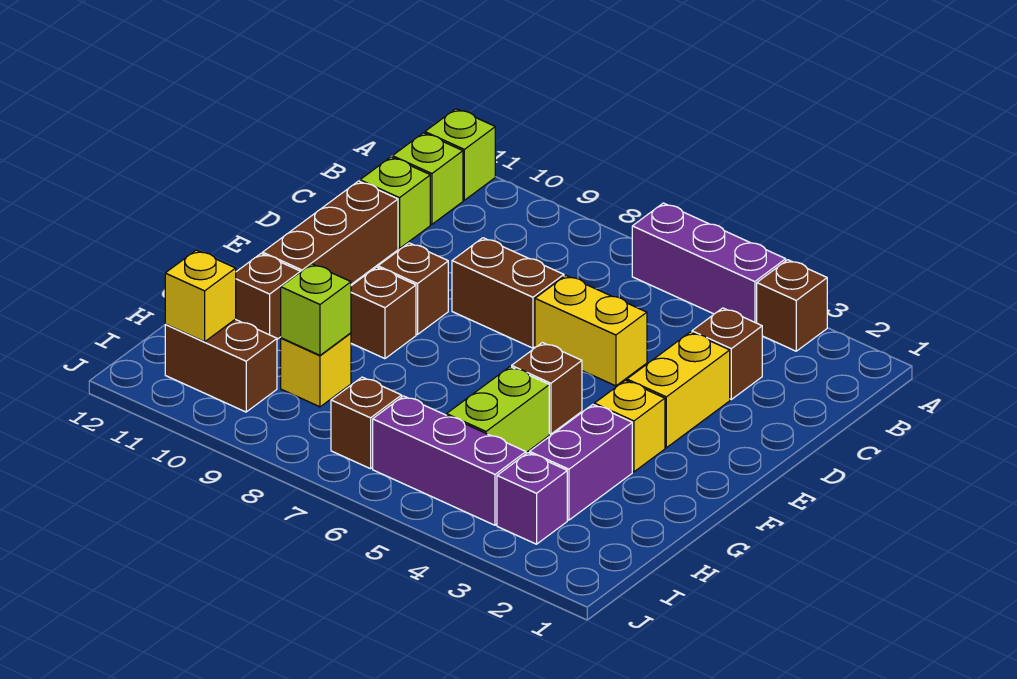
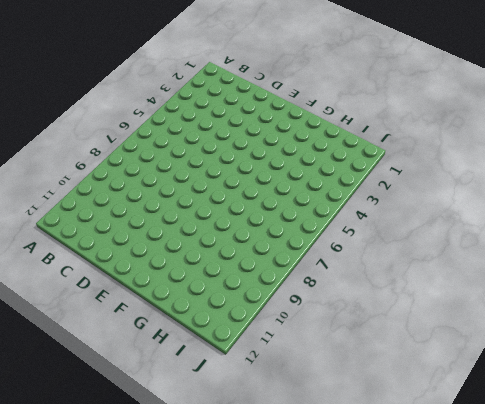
none -> brown brick A3 level 1
none -> purple brick A4:A6 level 1
none -> lime brick A11 level 1

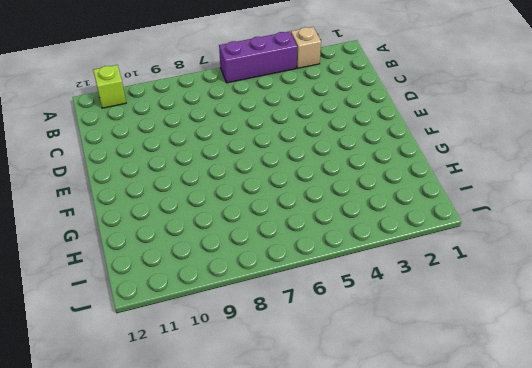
tan brick A3 level 1 -> brown brick A3 level 1
none -> lime brick B11 level 1
none -> brown brick C3 level 1
none -> lime brick C11 level 1

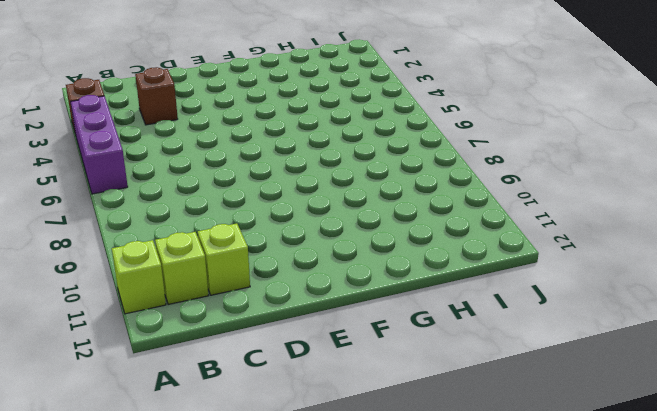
none -> yellow brick D3:E3 level 1
none -> yellow brick D5:D6 level 1
none -> brown brick D7:D8 level 1

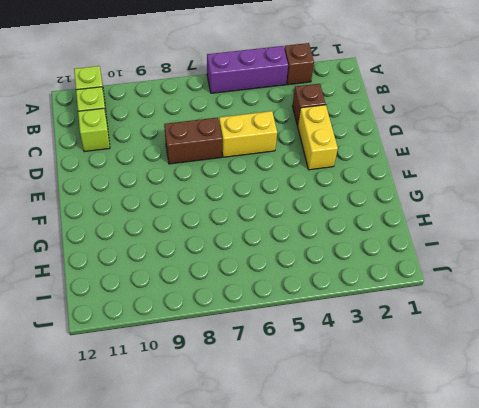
none -> brown brick D11:F11 level 1
none -> brown brick E9 level 1
none -> yellow brick F3 level 1

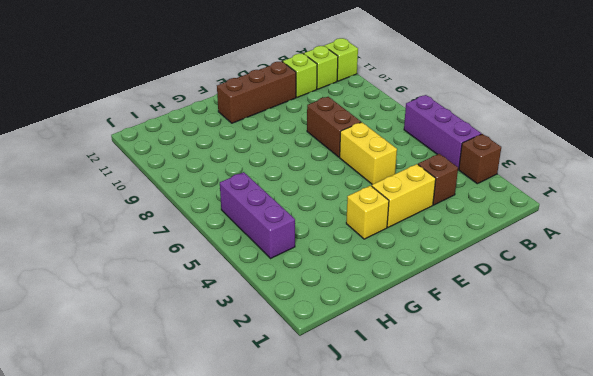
none -> brown brick E9 level 1
none -> brown brick F5 level 1
none -> brown brick F9 level 1

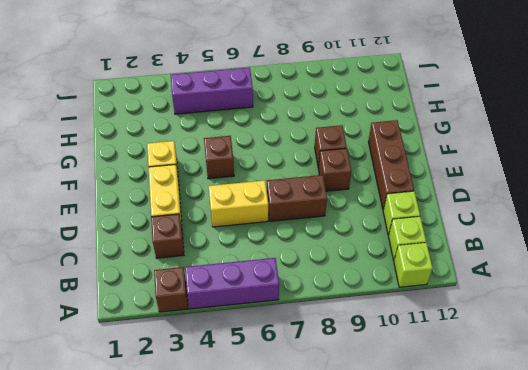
none -> purple brick G3:H3 level 1
none -> lime brick G5:H5 level 1
none -> brown brick G11 level 1

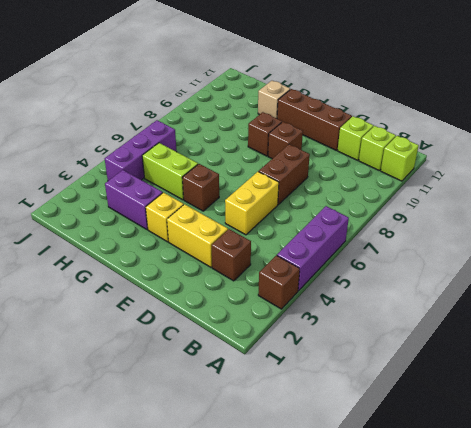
tan brick G11 level 1 -> brown brick G11 level 1
none -> yellow brick H9 level 1
none -> purple brick I3 level 1
none -> brown brick I7 level 1

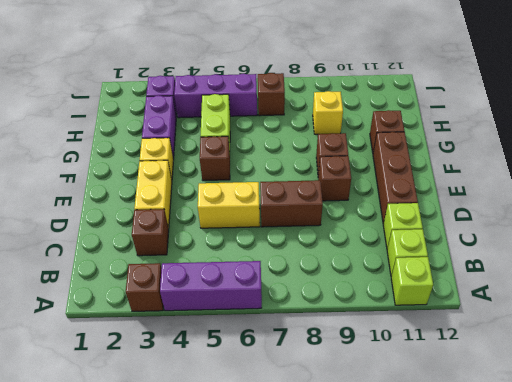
none -> brown brick I10:I11 level 1
none -> lime brick H9 level 2
none -> yellow brick I11 level 2

